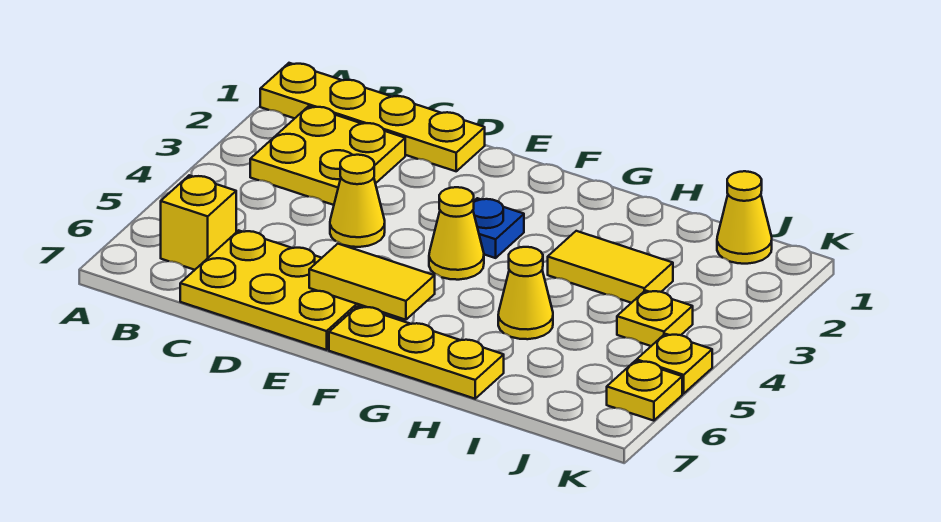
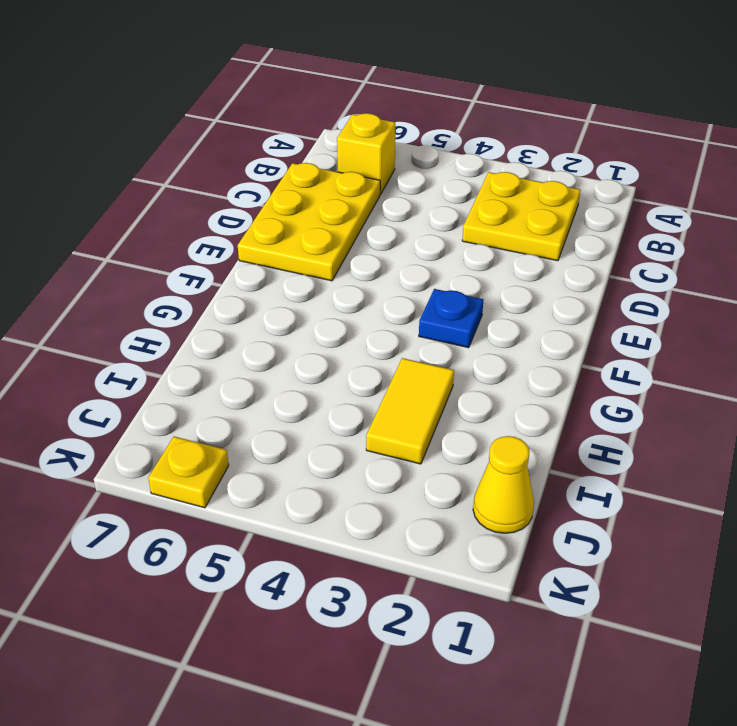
none -> yellow plate A1:D1 level 1
none -> yellow cone D4 level 1
none -> yellow cone F4 level 1

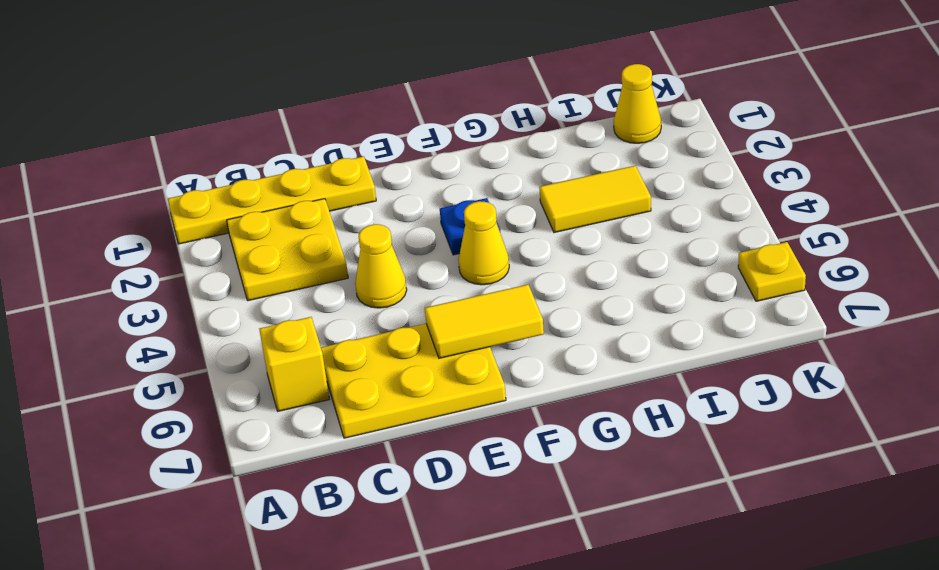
none -> yellow plate F7:H7 level 1
none -> yellow cone H5 level 1
none -> yellow plate J4 level 1

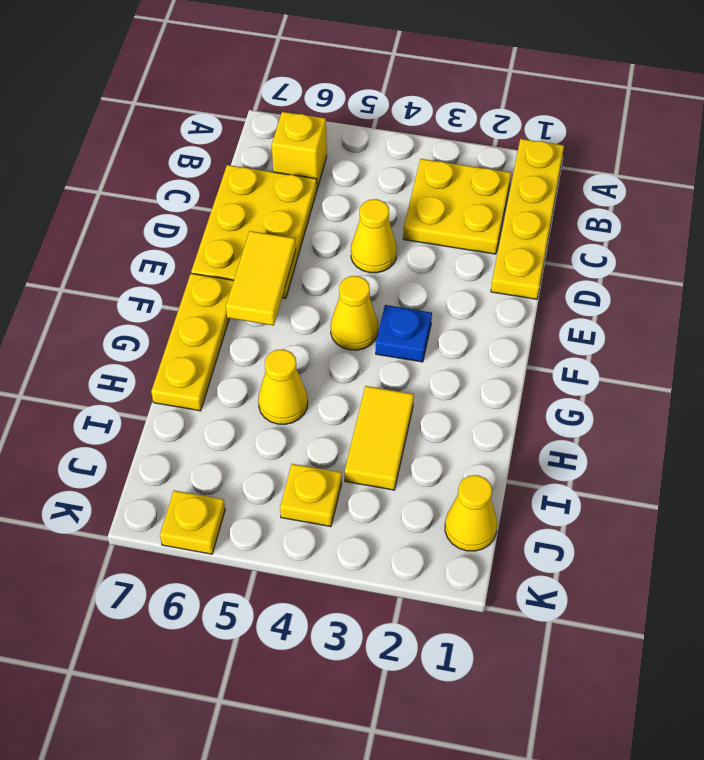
none -> yellow plate K5 level 1

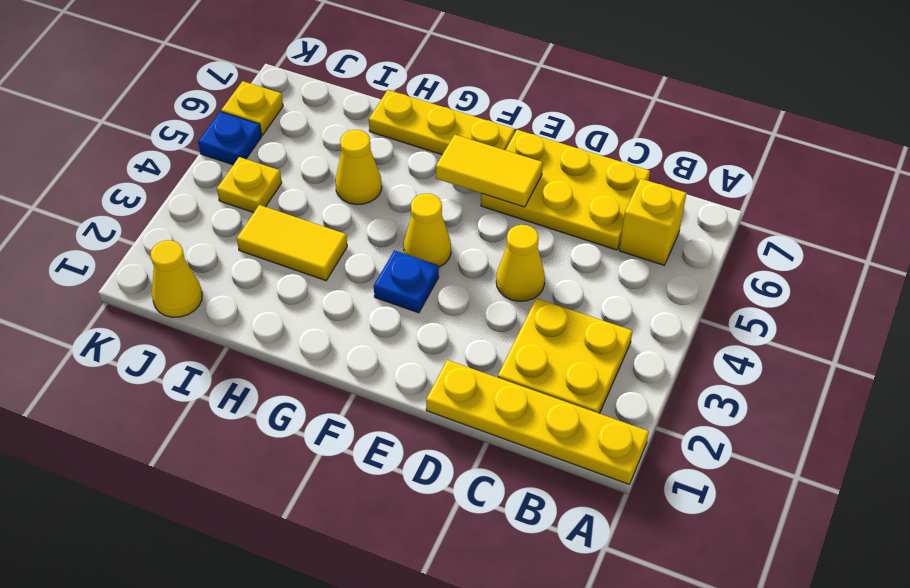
blue plate K5 level 1 -> yellow plate K5 level 1

